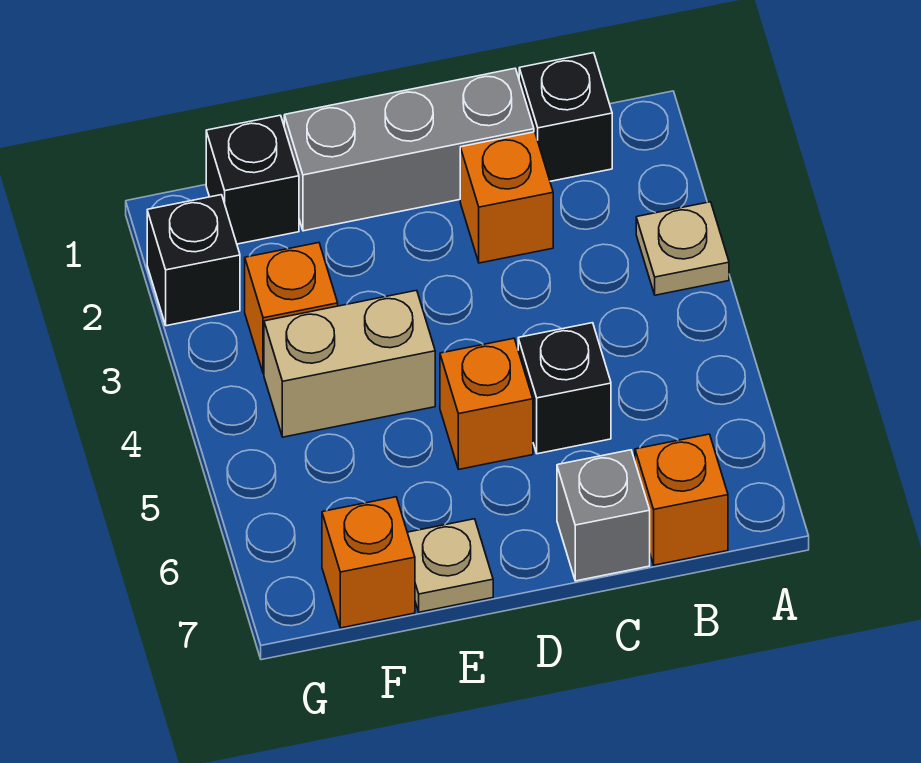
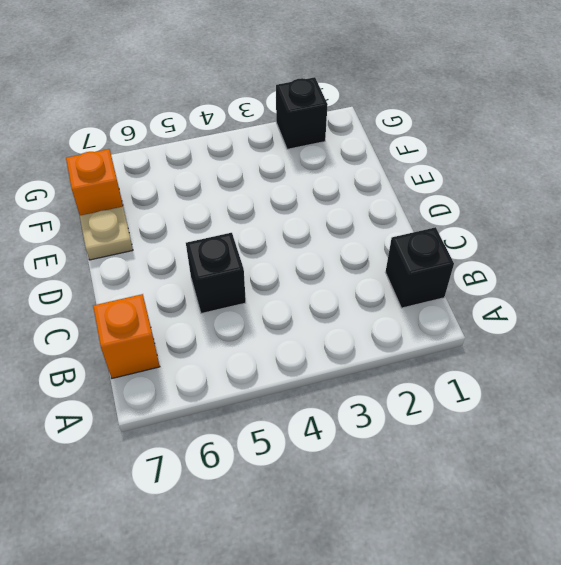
none -> tan plate A3 level 1
none -> grey brick C1:E1 level 1
none -> orange brick C2 level 1

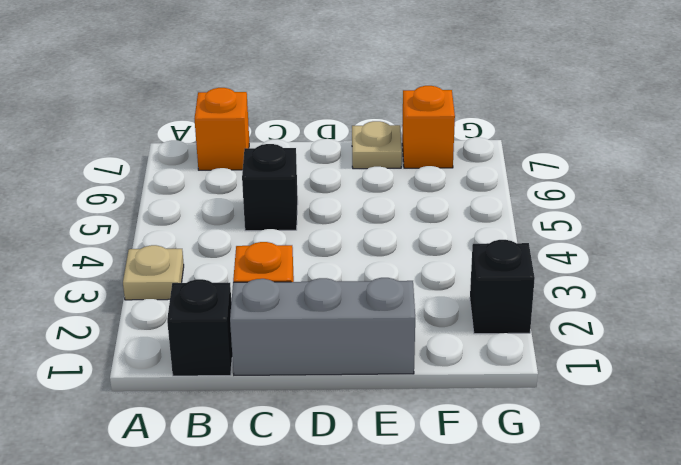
none -> grey brick C7 level 1
none -> orange brick D5 level 1
none -> tan brick E4:F4 level 1

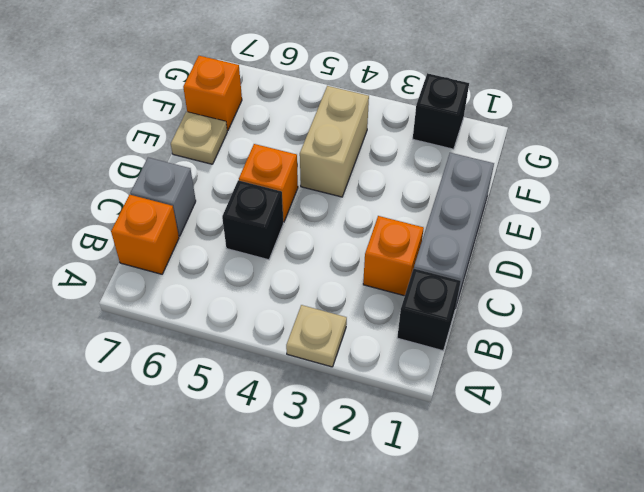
none -> black brick F1 level 1
none -> orange brick F3 level 1

